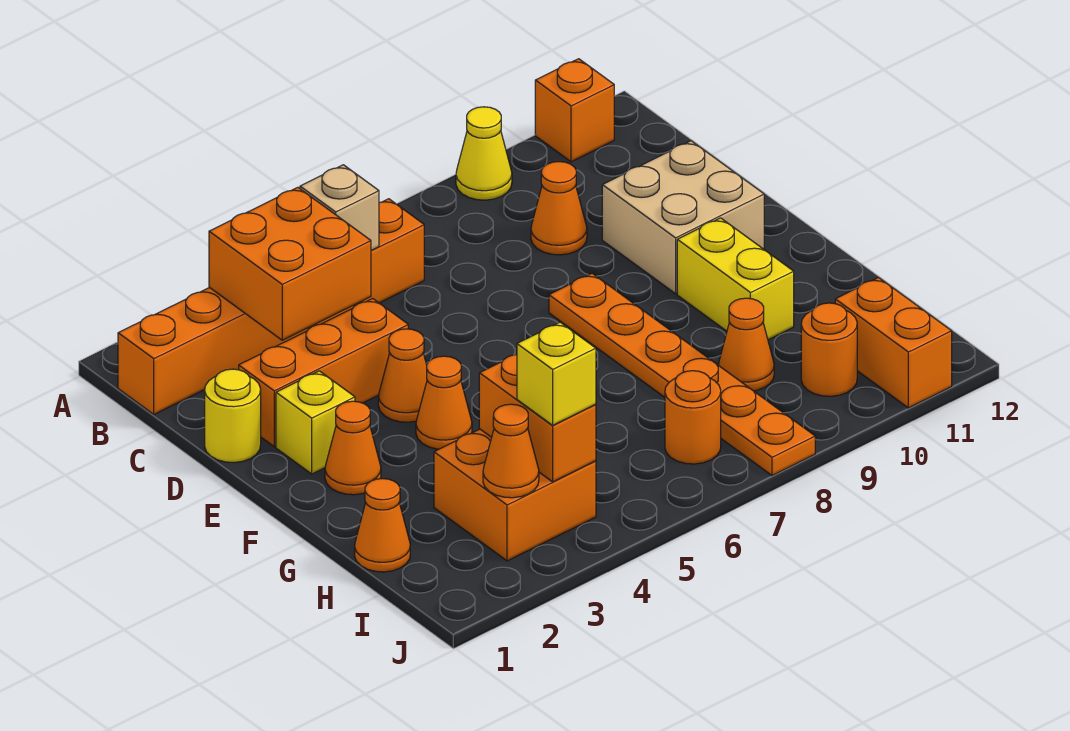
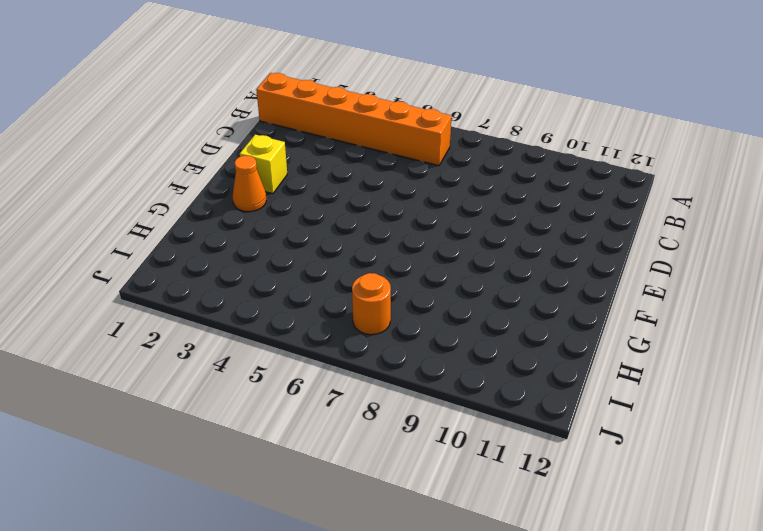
none -> yellow cone A9 level 1
none -> orange brick A11 level 1
none -> orange cone C9 level 1

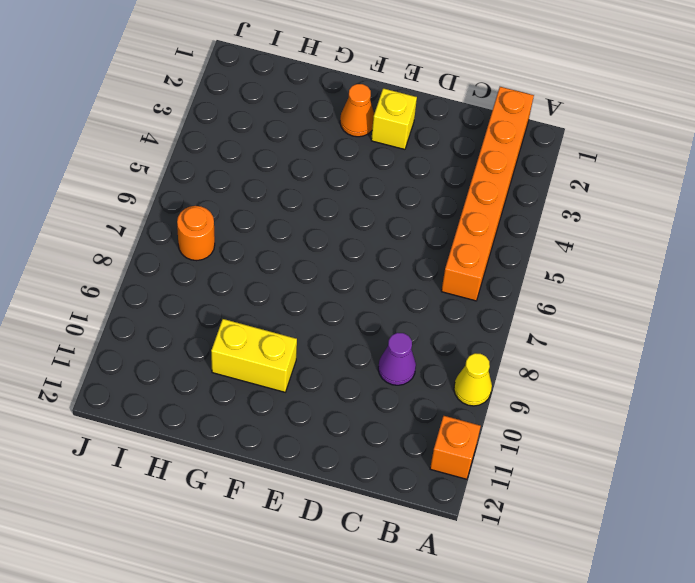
purple cone C9 level 1 -> orange cone C9 level 1
none -> yellow round brick D1 level 1
none -> orange brick D2:D4 level 1
none -> tan brick D10:E11 level 1

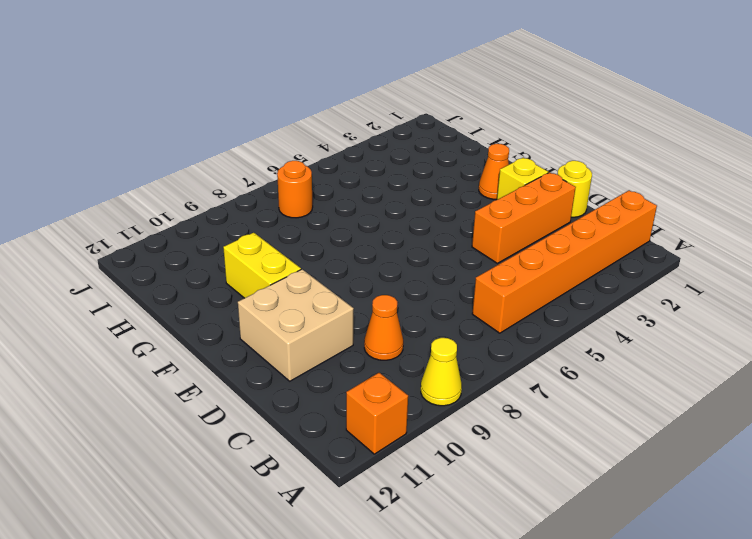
none -> orange cone E4 level 1
none -> orange plate E8:J8 level 1
none -> orange cone F4 level 1

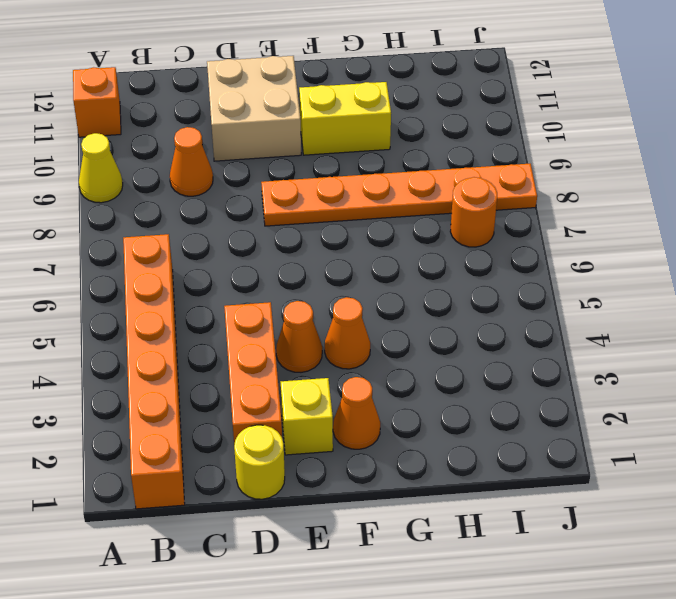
none -> orange cone H1 level 1
none -> orange brick H3:I4 level 1
none -> orange cone H9 level 1

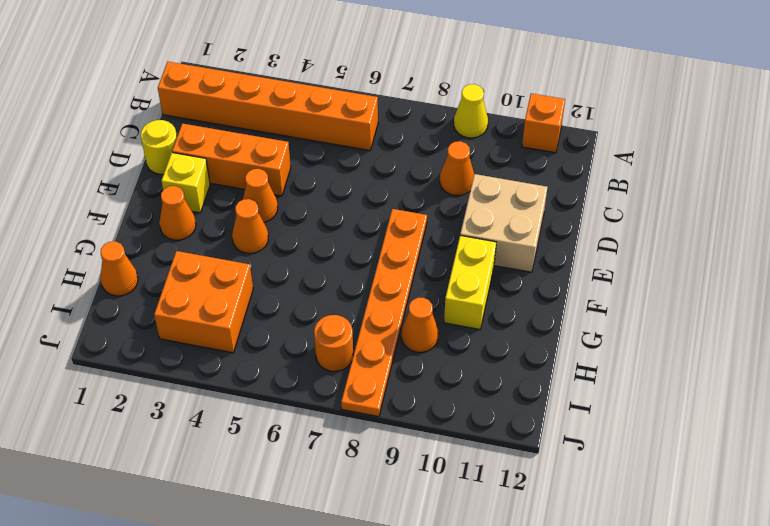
none -> orange round brick I10 level 1
none -> orange brick I11:J11 level 1
none -> orange brick B3:C4 level 2

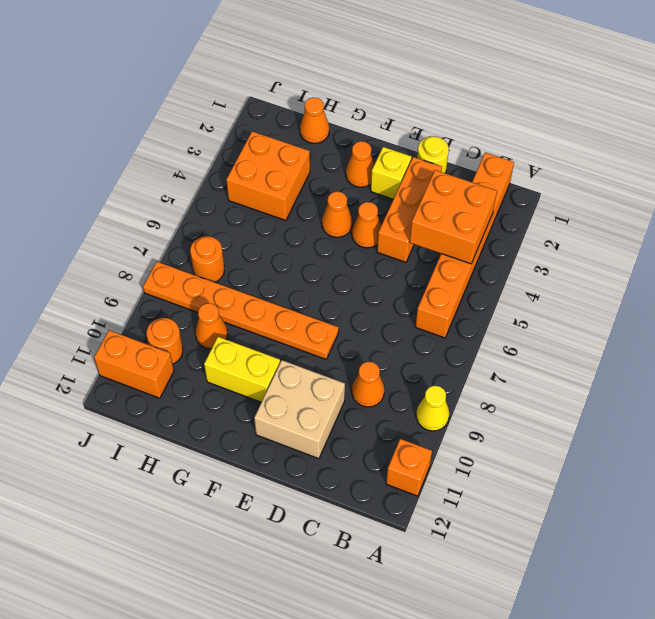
none -> tan brick B5 level 2
none -> orange brick H4:I4 level 2
none -> orange cone I3 level 2

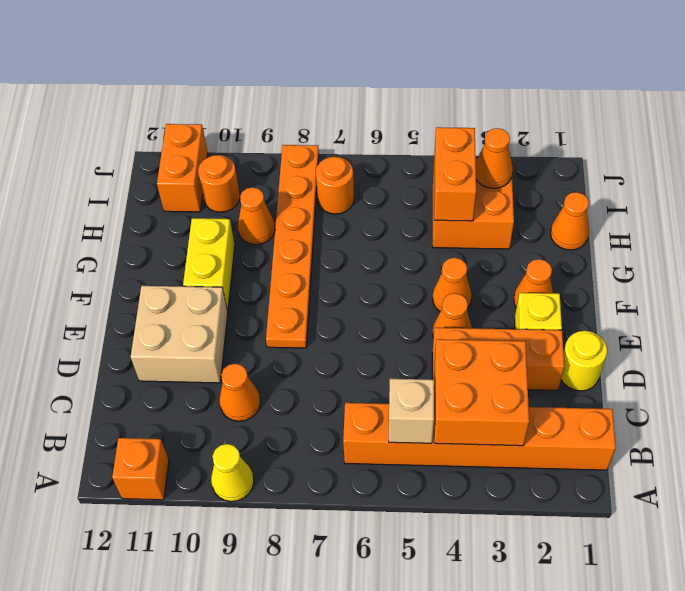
none -> yellow brick I4 level 3

